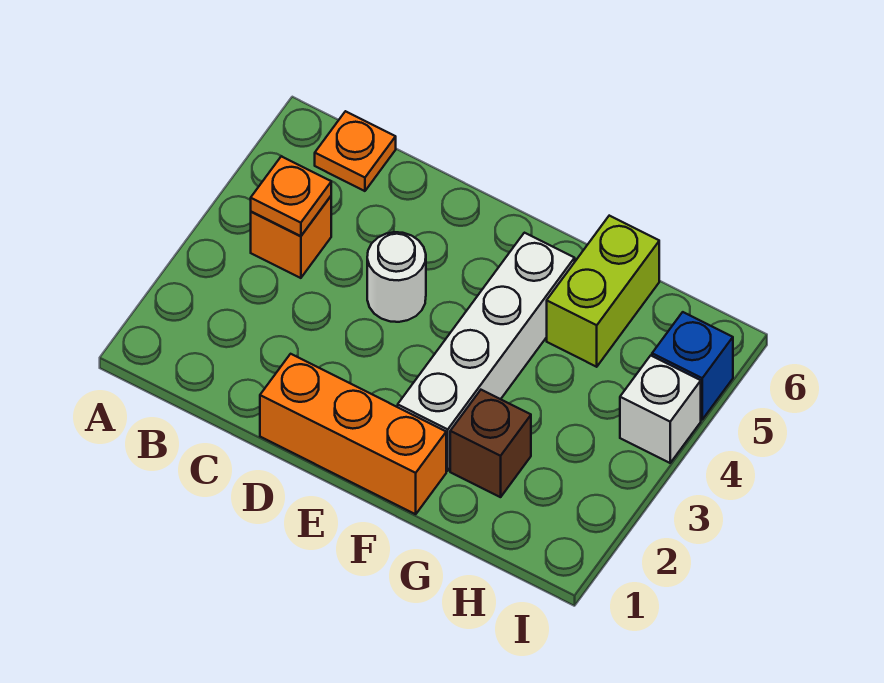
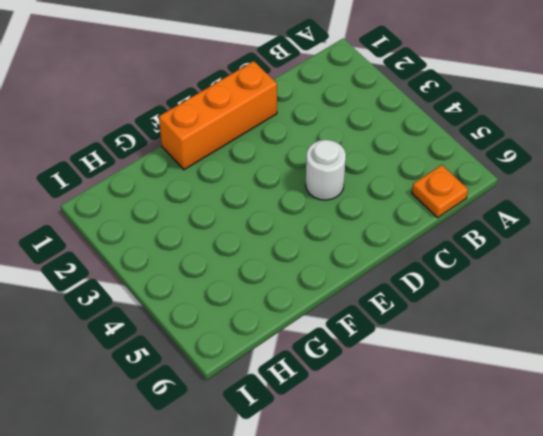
none -> orange brick B4 level 1
none -> white brick F2:F5 level 1

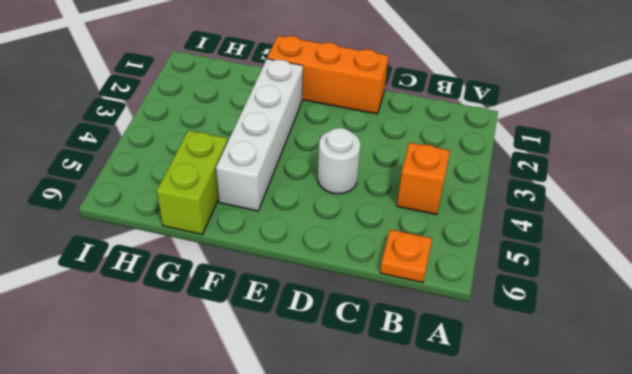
none -> brown brick G2 level 1
none -> white brick I4 level 1

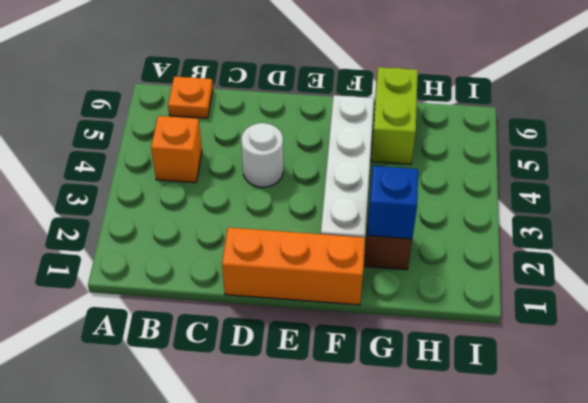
blue brick G2 level 2 -> blue brick I5 level 1
none -> white brick I4 level 1
none -> orange plate B4 level 2

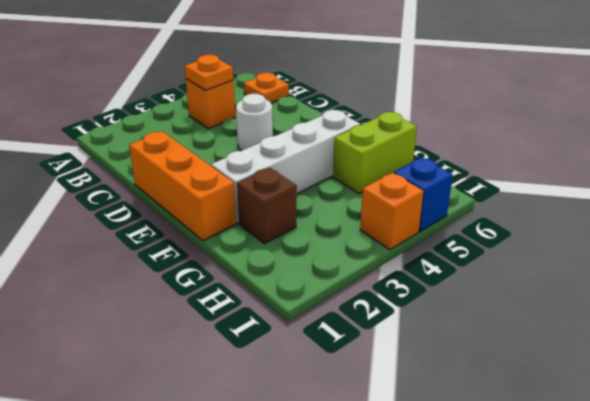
orange brick I4 level 1 -> white brick I4 level 1

